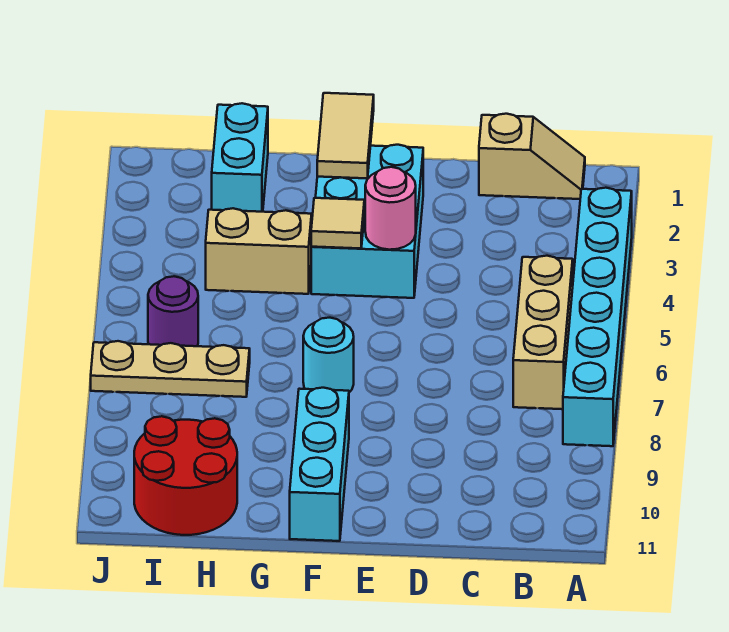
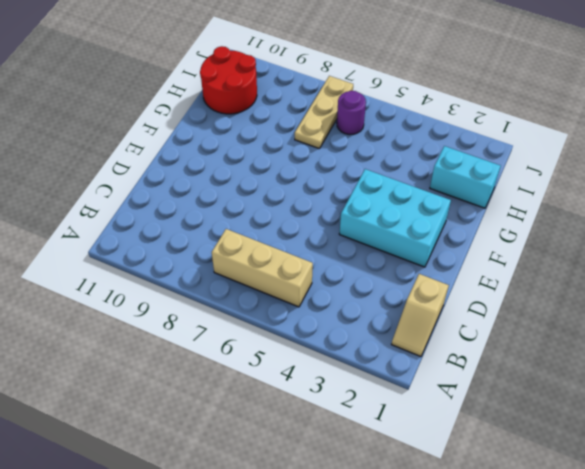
none -> cyan brick A3:A8 level 1
none -> cyan round brick F7 level 1
none -> cyan brick F9:F11 level 1

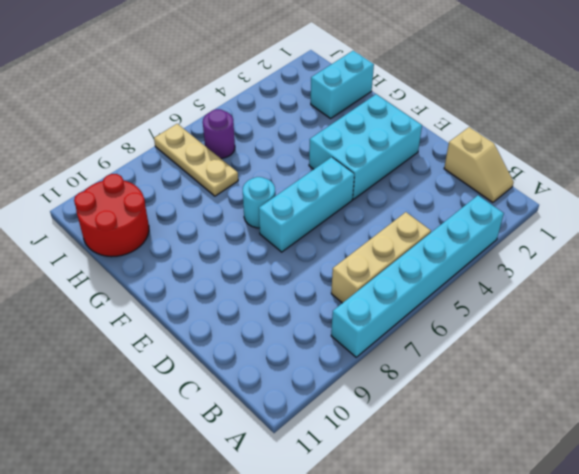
cyan brick E5:E7 level 1 -> cyan brick F9:F11 level 1
none -> tan brick G4:H4 level 1
none -> pink round brick E4 level 2
none -> tan tile F1:F2 level 2

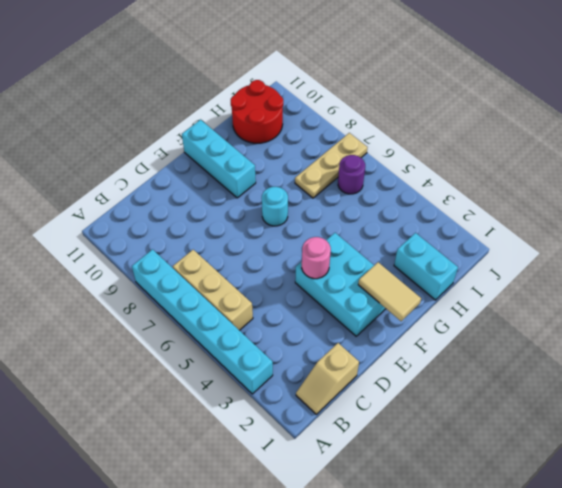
none -> tan brick G4:H4 level 1
none -> tan tile F4 level 2

